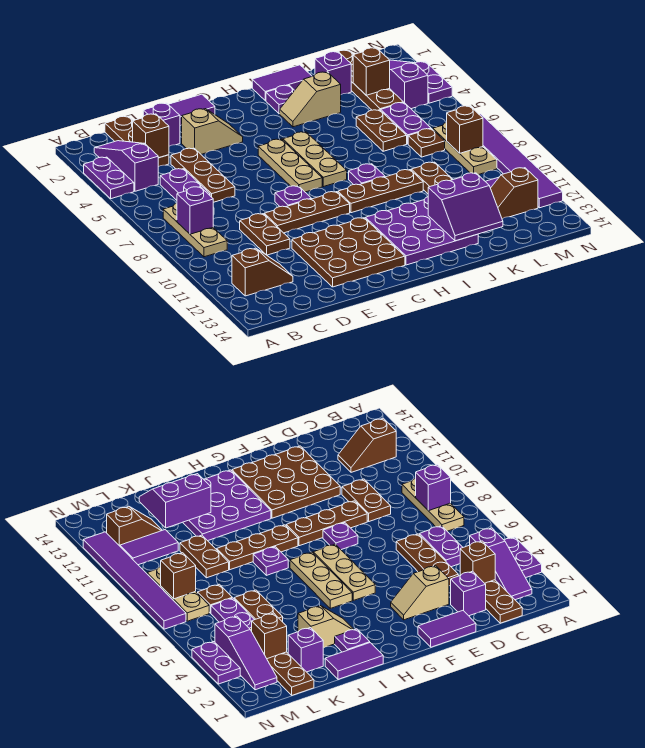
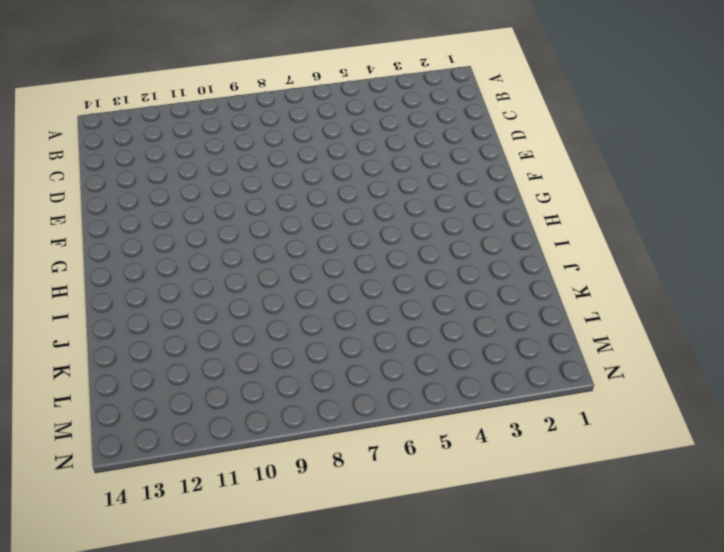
none -> purple plate A3:A4 level 1
none -> purple slope B2:B4 level 1 top 4
none -> tan plate B7:B9 level 1
none -> brown slope B12:C12 level 1 top B

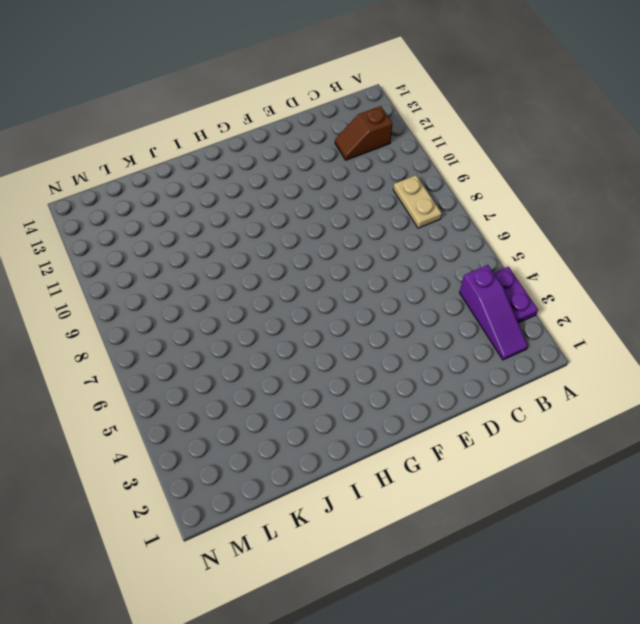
tan plate B8:B9 level 1 -> tan plate B7:B9 level 1
none -> brown plate C1:C3 level 1
none -> purple plate C5:C6 level 1
none -> purple brick D2 level 1
none -> brown plate D4:D6 level 1

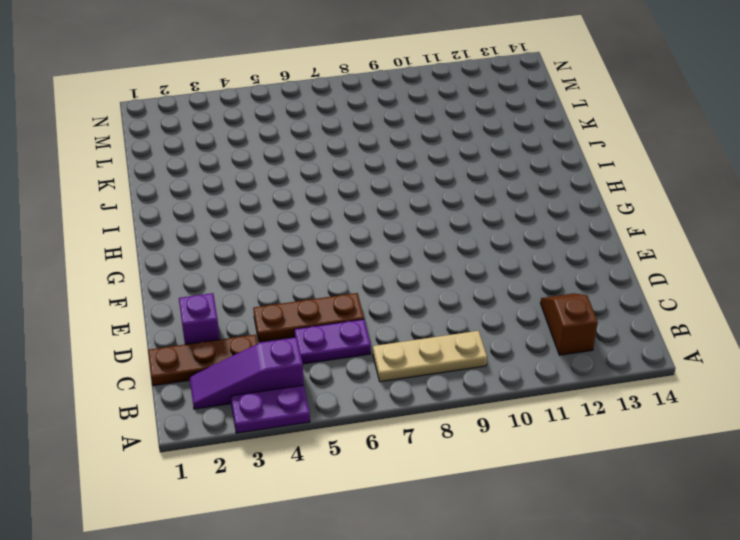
none -> brown plate D9:D10 level 1
none -> purple tile E1:F1 level 1
none -> tan slope E3:F3 level 1 top E
none -> brown plate E9:G9 level 1

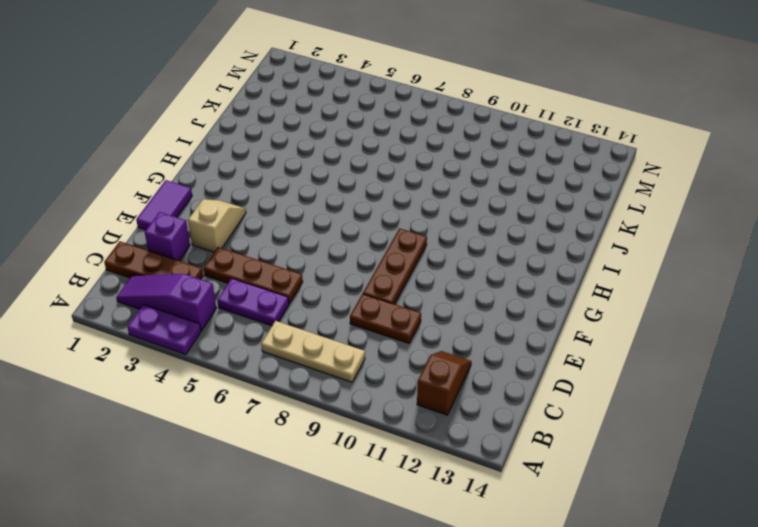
none -> brown plate E11:G13 level 1
none -> purple plate F8 level 1
none -> tan plate G5:G7 level 1
none -> tan plate H5:H7 level 1

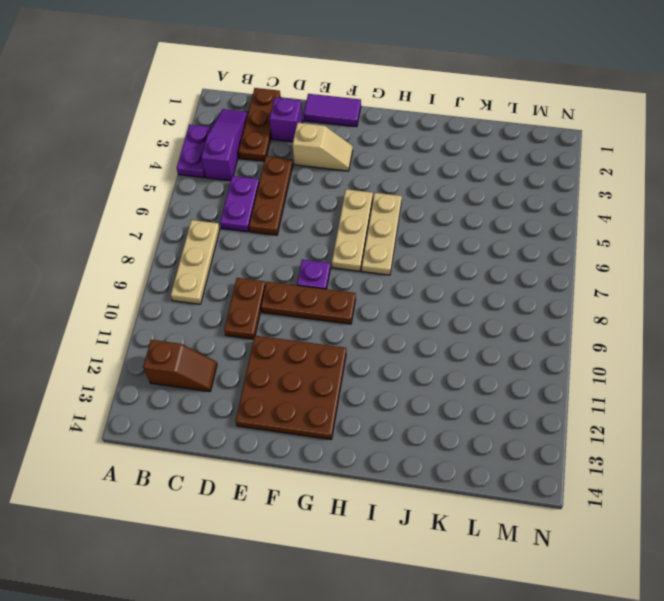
none -> brown plate H9:J9 level 1
none -> purple plate H11:J13 level 1
none -> purple tile I1:J1 level 1
none -> purple plate I2 level 1

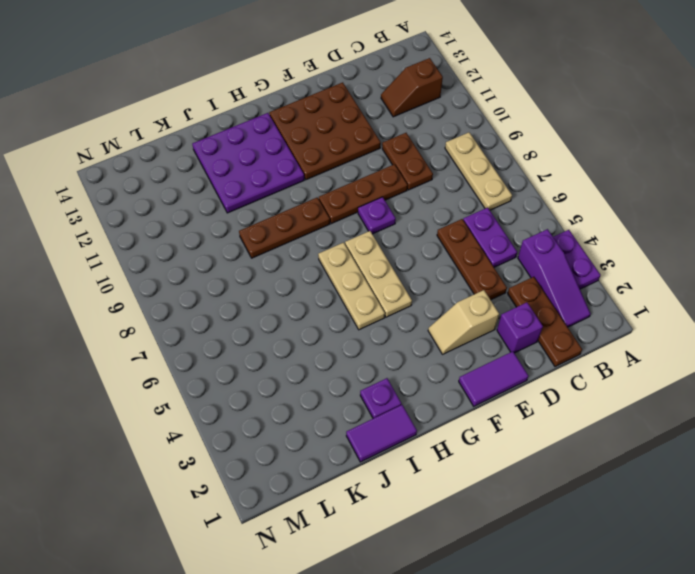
none -> tan slope I3:J3 level 1 top J
none -> purple plate I8 level 1
none -> purple brick K2 level 1
none -> brown plate K5:K6 level 1

